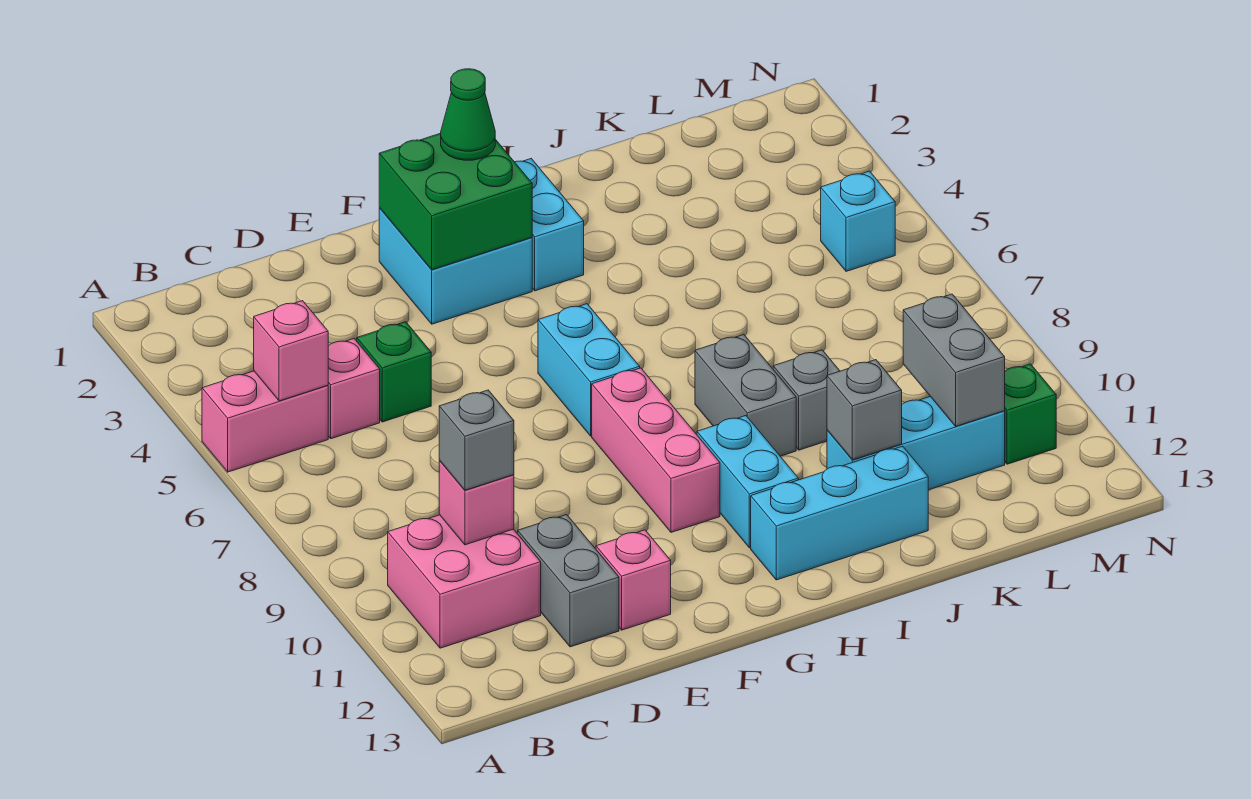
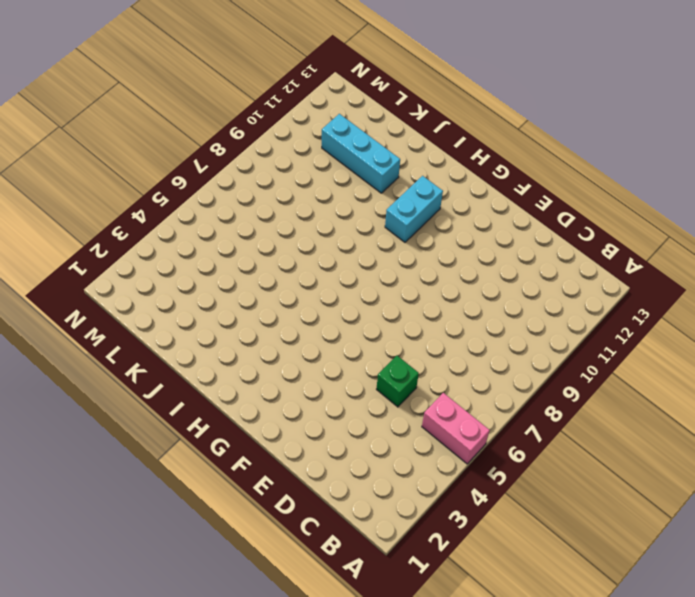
none -> pink brick B10:C11 level 1
none -> pink brick C5 level 1
none -> grey brick D11:D12 level 1

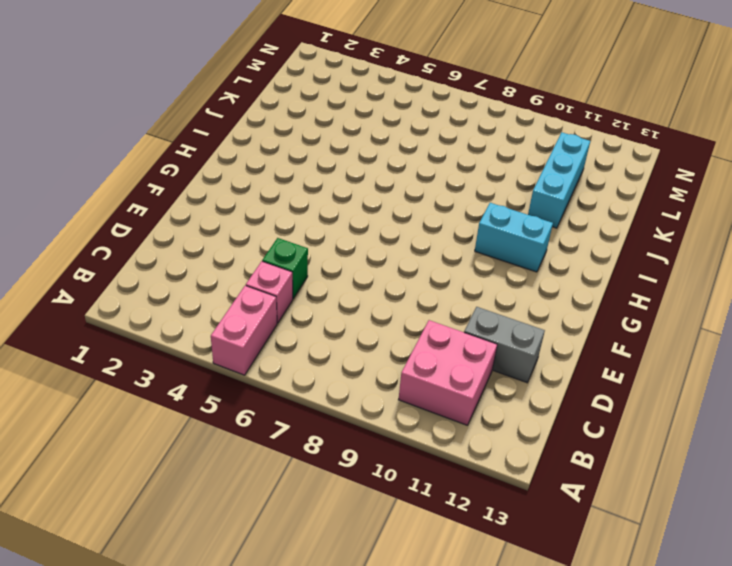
none -> pink brick E12 level 1
none -> cyan brick F2:G3 level 1
none -> cyan brick G6:G7 level 1

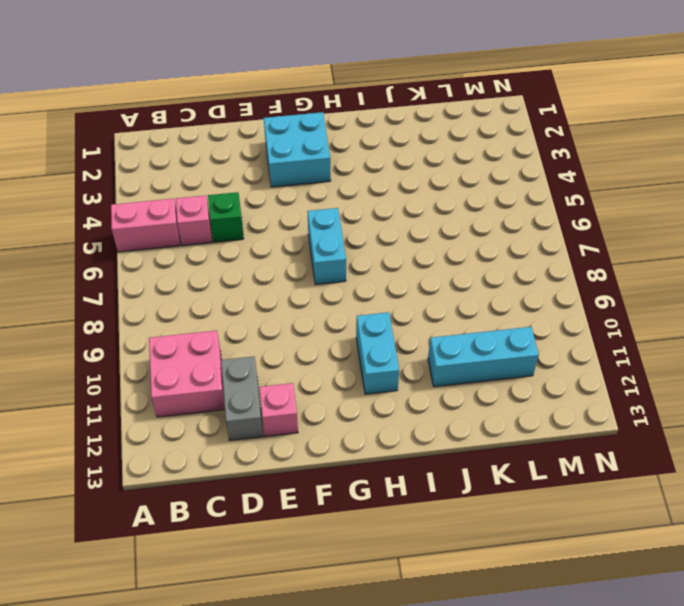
none -> pink brick G8:G10 level 1
none -> cyan brick H2:H3 level 1
none -> cyan brick H12:J12 level 1

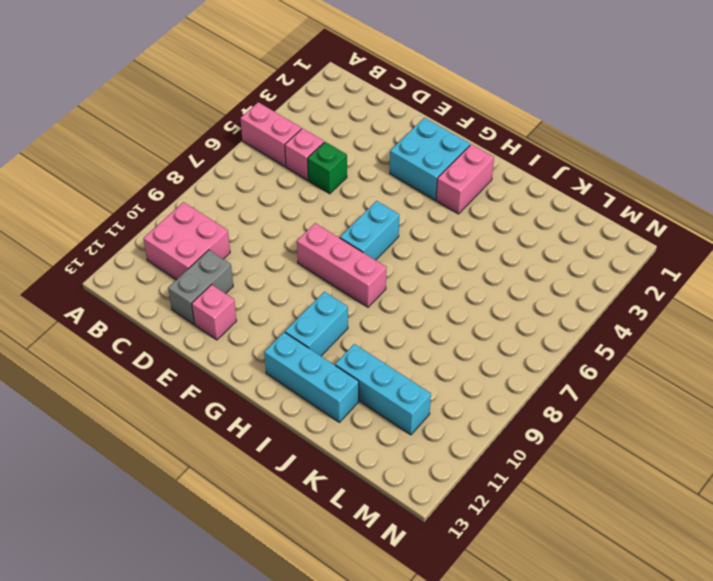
pink brick F8:H8 level 1 -> pink brick G8:G10 level 1
pink brick H2:H3 level 1 -> cyan brick H2:H3 level 1
none -> grey brick I8:I9 level 1
none -> grey brick J9 level 1
none -> cyan brick M5 level 1

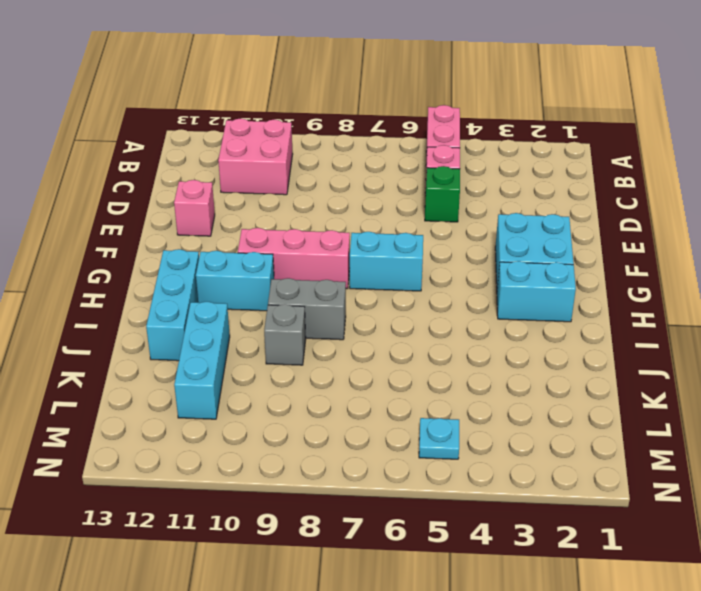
cyan plate M5 level 1 -> cyan brick M5 level 1
none -> grey brick D11:D12 level 1
none -> green brick M11 level 1
none -> pink brick B5 level 2

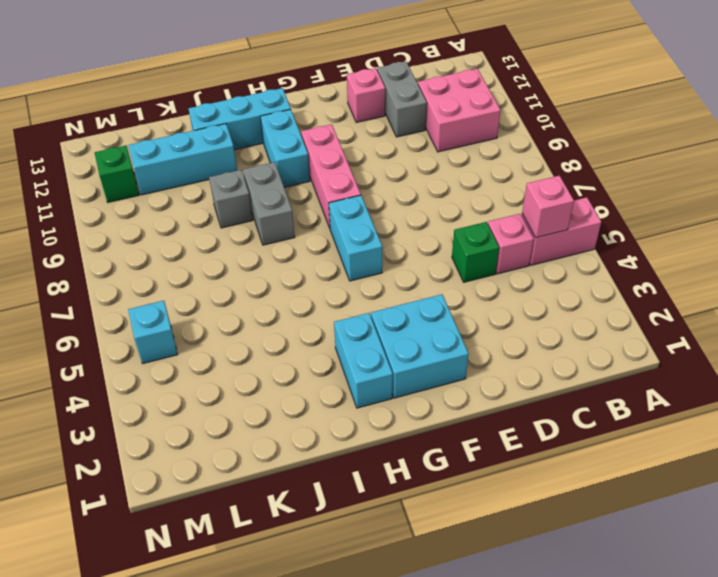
none -> pink brick C10 level 2
none -> green brick F2:G3 level 2
none -> grey brick J11 level 2

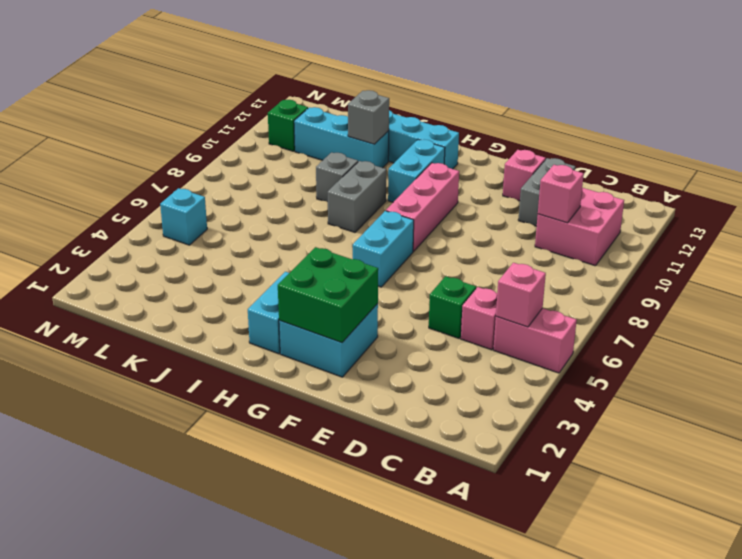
none -> grey brick L10:L11 level 2
none -> grey brick C10 level 3
none -> green cone G2 level 3

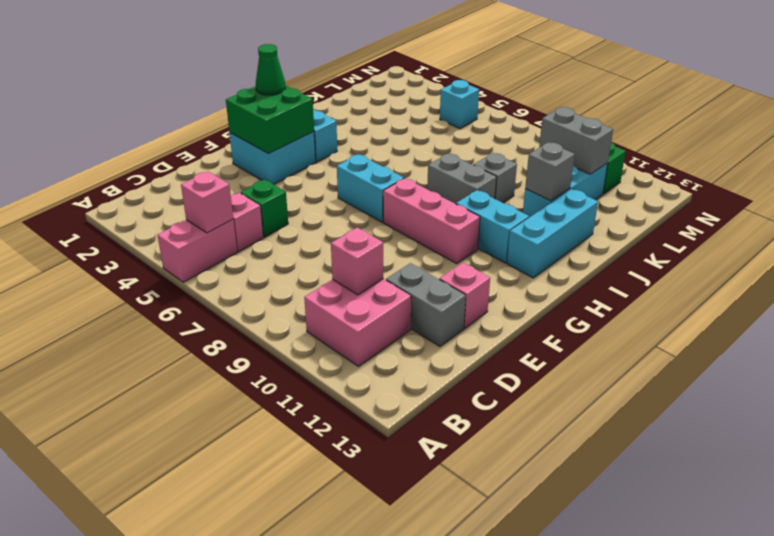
none -> grey brick C10 level 3

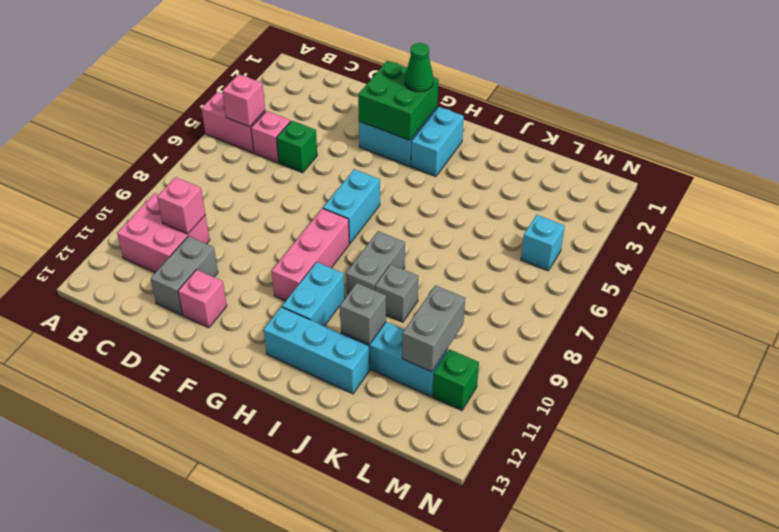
none -> grey brick C10 level 3

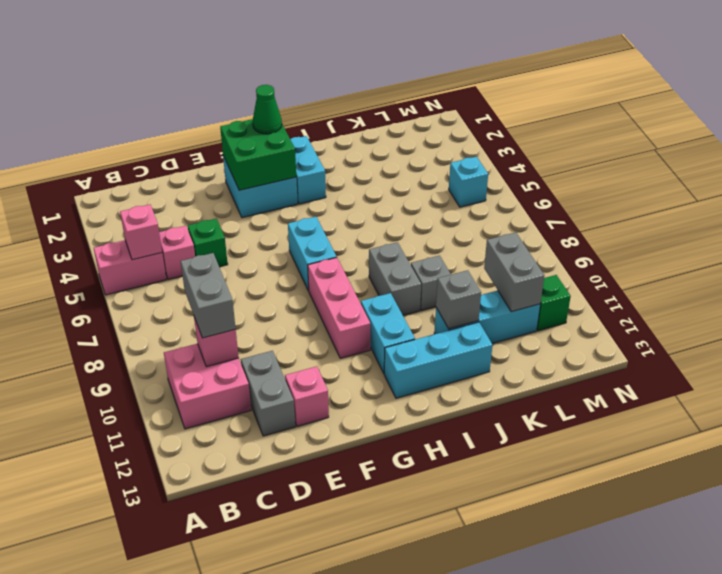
grey brick C9:C10 level 3 -> grey brick C10 level 3

